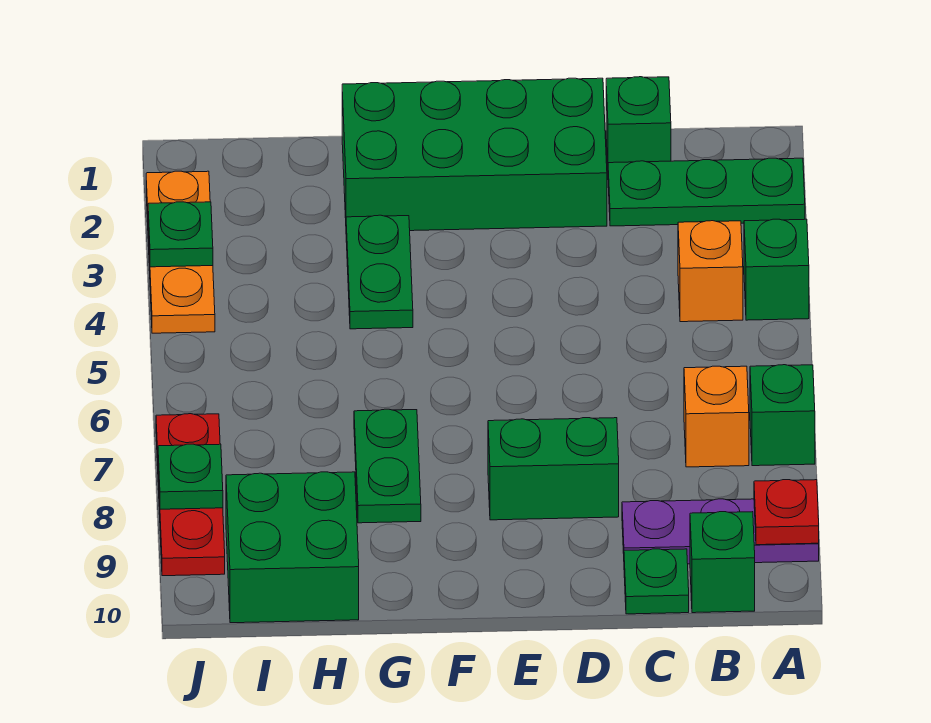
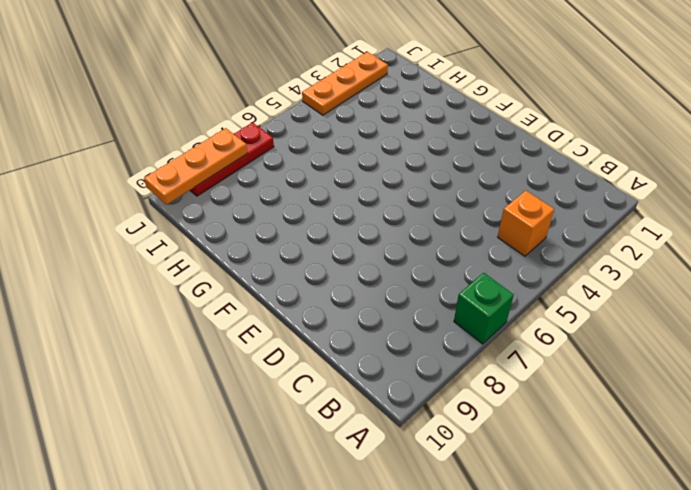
orange plate J8:J10 level 2 -> green plate J8 level 2
none -> green plate A2:C2 level 1
none -> green brick A4 level 1
none -> purple plate A9:C9 level 1

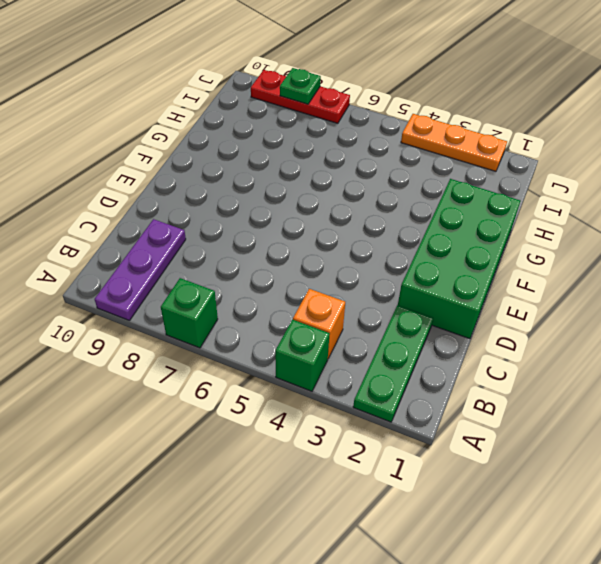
none -> orange brick B7 level 1
none -> green brick B10 level 1
none -> green brick C1 level 1

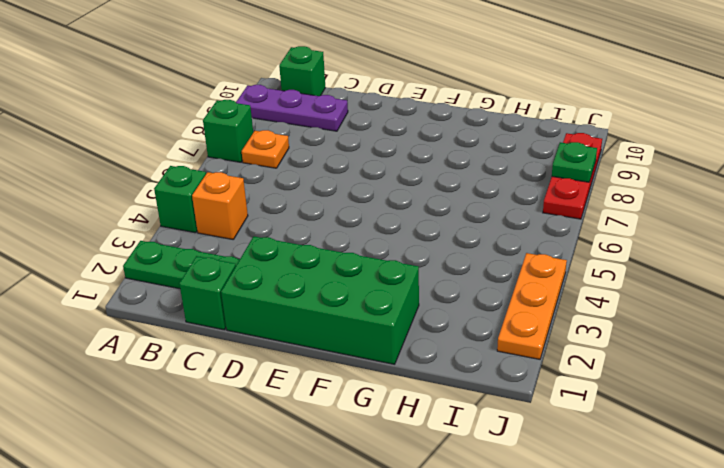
orange plate B7 level 1 -> orange brick B7 level 1
none -> green plate C10 level 1
none -> green brick D8:E8 level 1
none -> green plate G3:G4 level 1

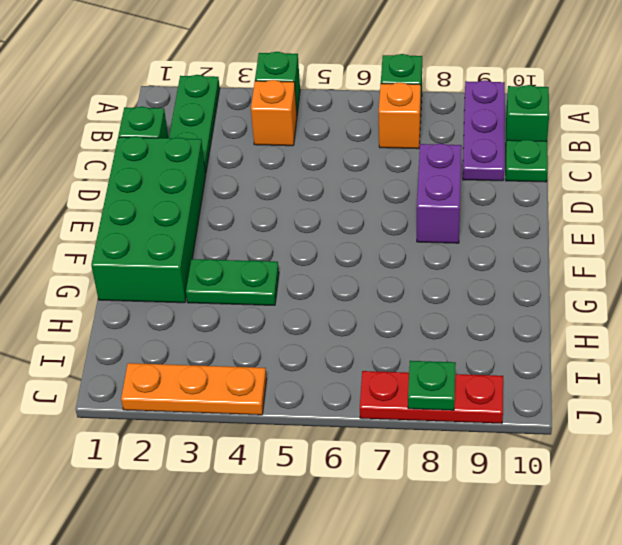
purple brick D8:E8 level 1 -> green brick D8:E8 level 1
none -> green plate G7:G8 level 1
none -> green brick H9:I10 level 1
none -> red plate A9 level 2

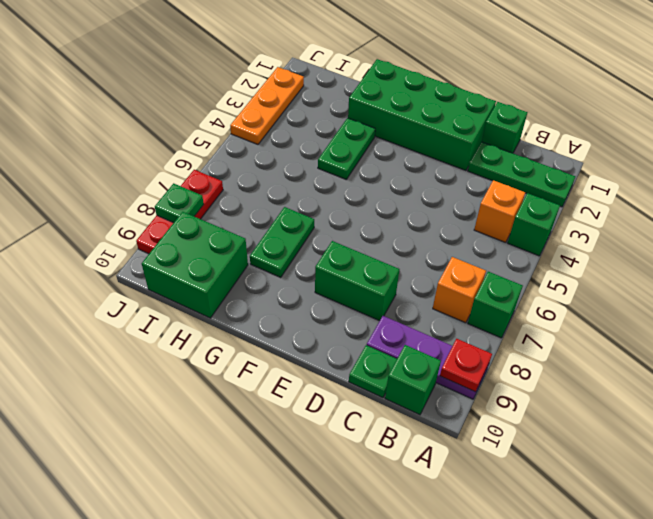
none -> green plate J3 level 2

